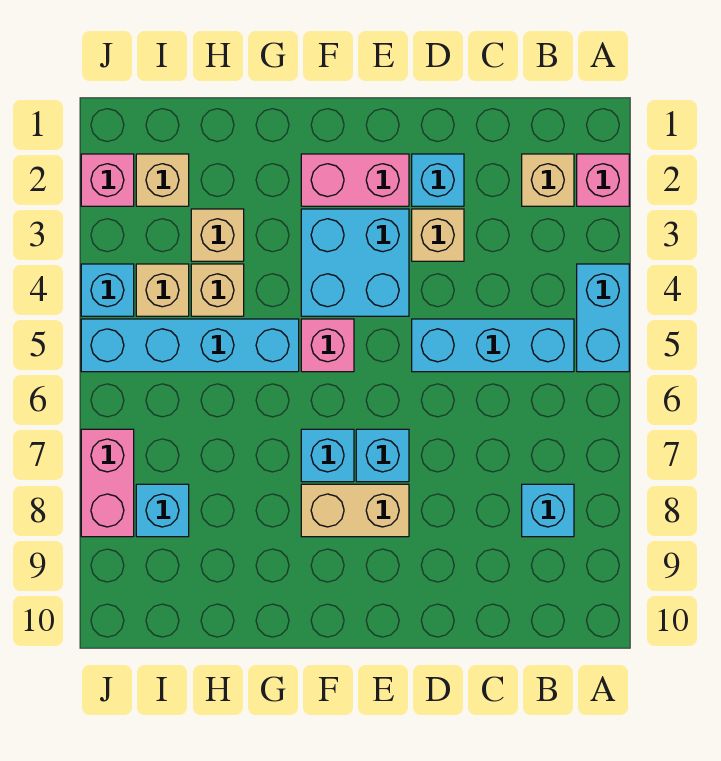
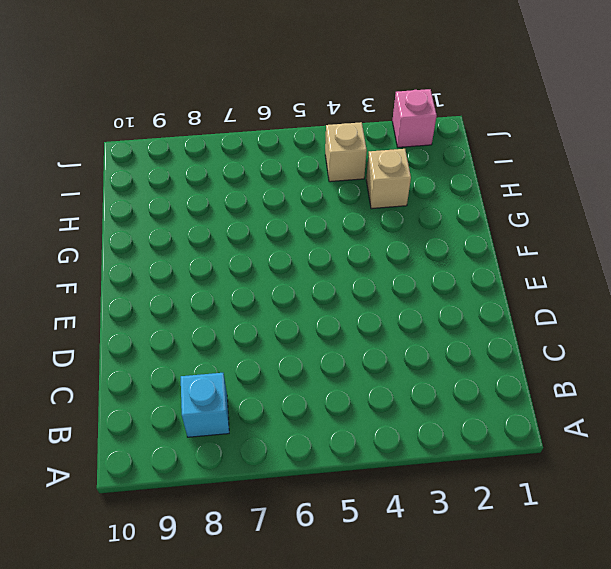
none -> pink brick A2 level 1
none -> cyan brick A4:A5 level 1
none -> tan brick B2 level 1

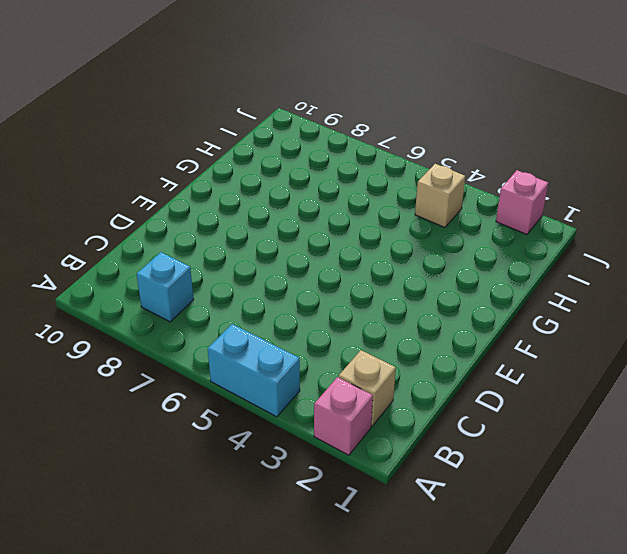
none -> cyan brick B5:D5 level 1
none -> cyan brick D2 level 1
none -> tan brick D3 level 1

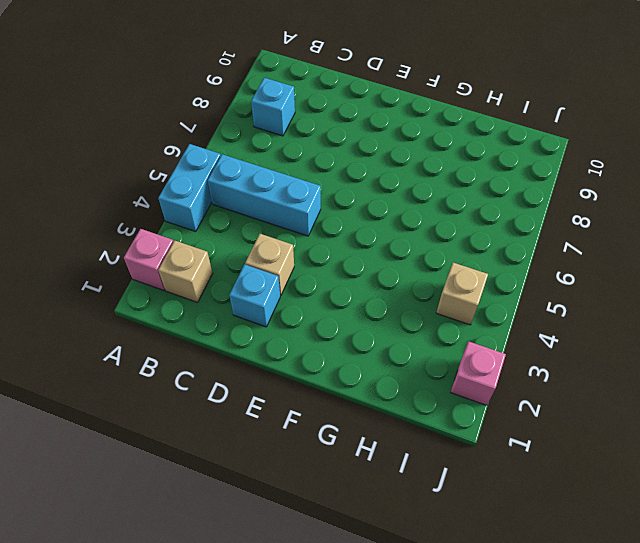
none -> pink brick E2:F2 level 1
none -> cyan brick E3:F4 level 1
none -> cyan brick E7 level 1

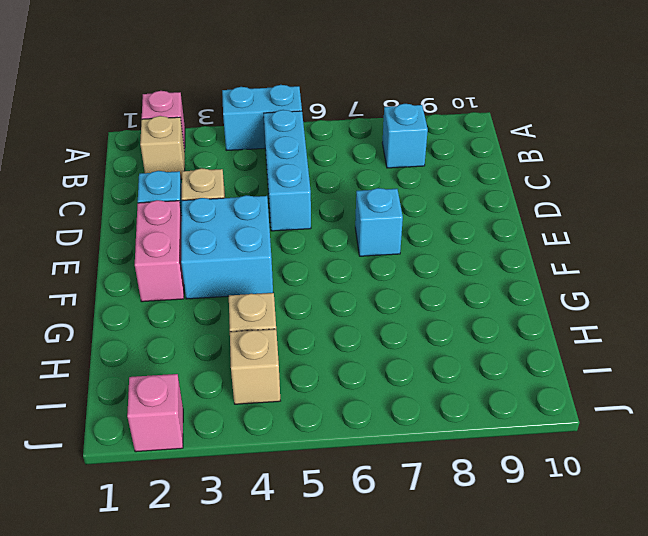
none -> tan brick E8:F8 level 1
none -> pink brick F5 level 1
none -> cyan brick F7 level 1

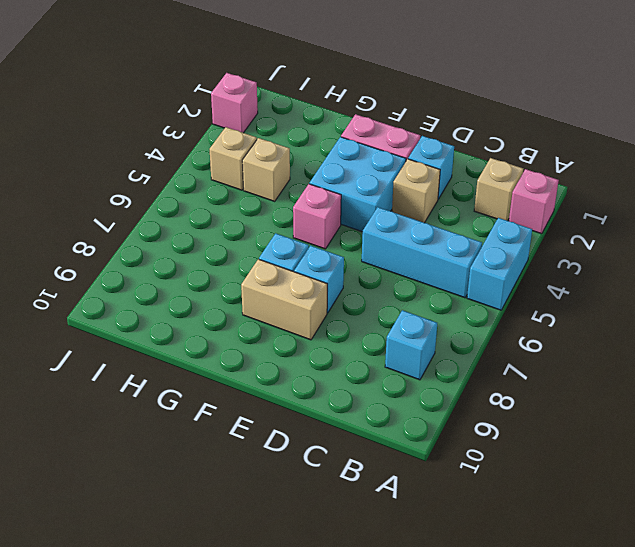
none -> cyan brick G5:J5 level 1
none -> tan brick H3 level 1
none -> tan brick I2 level 1

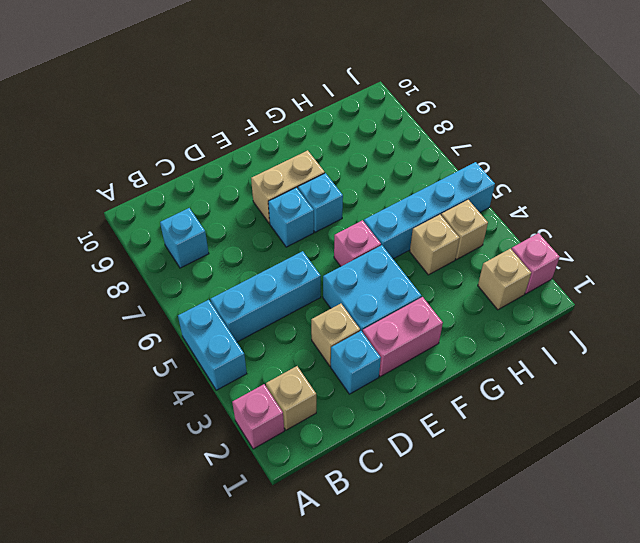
none -> tan brick H3 level 1
none -> cyan brick I8 level 1
none -> cyan brick J4 level 1

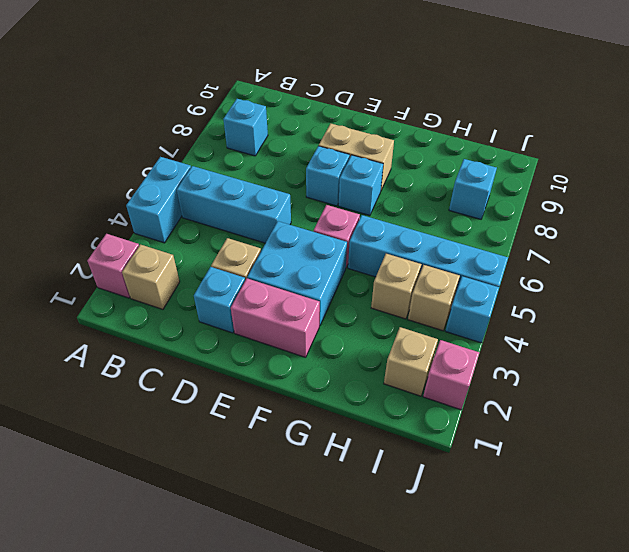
none -> tan brick H3 level 1
none -> pink brick J7:J8 level 1

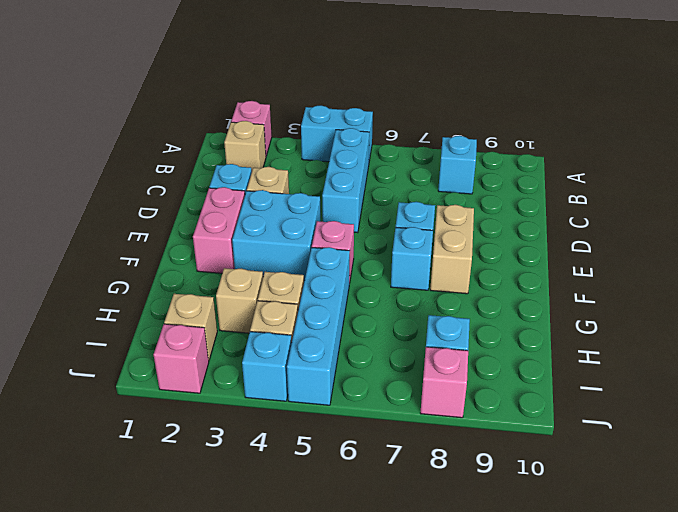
pink brick J8 level 1 -> pink brick J7:J8 level 1

